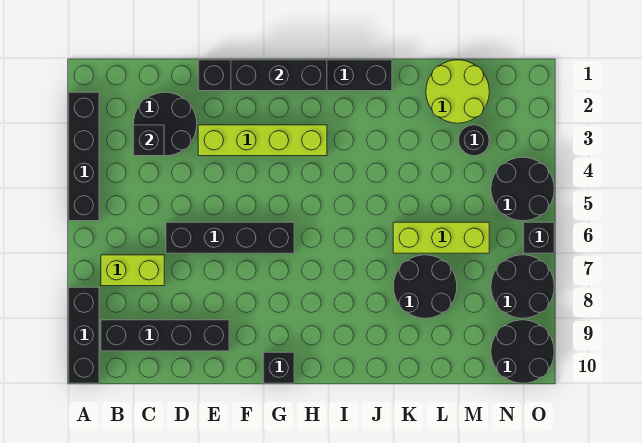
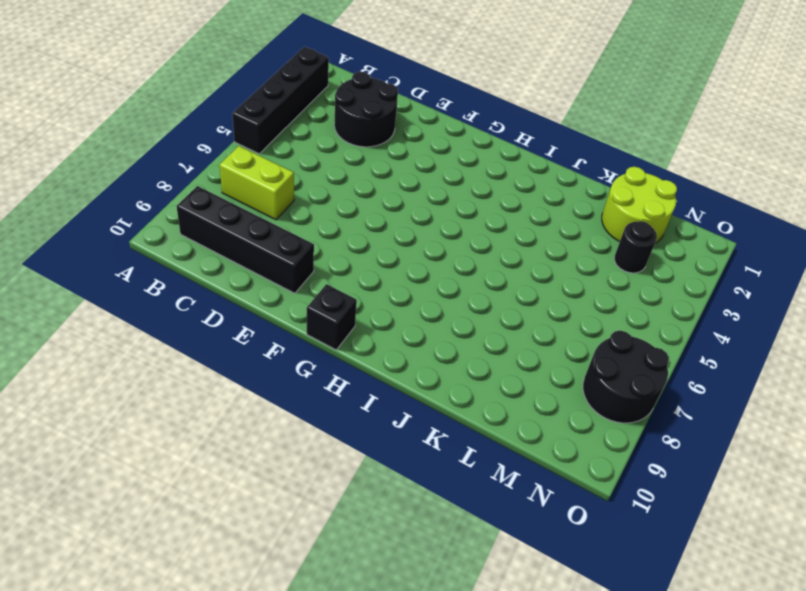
none -> black brick A8:A10 level 1
none -> black brick D6:G6 level 1
none -> black brick E1:J1 level 1

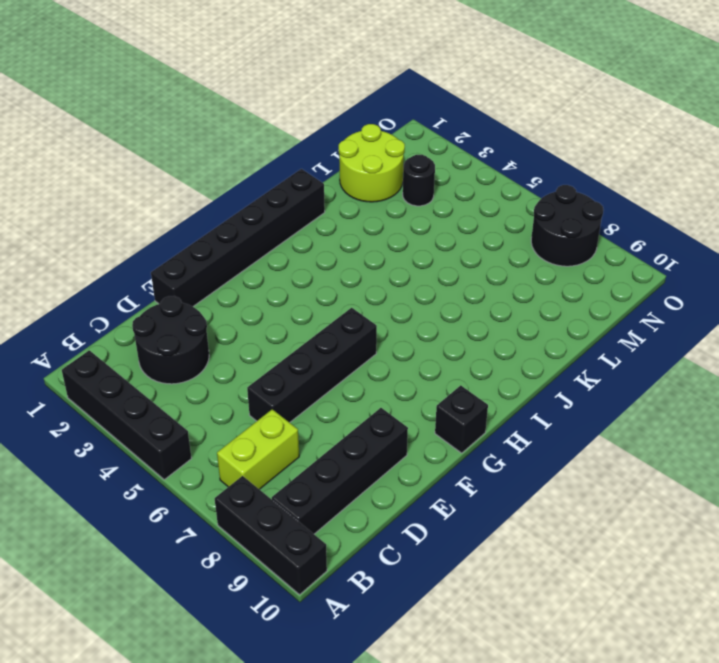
none -> lime brick E3:H3 level 1
none -> lime brick K6:M6 level 1
none -> black round brick K7:L8 level 1

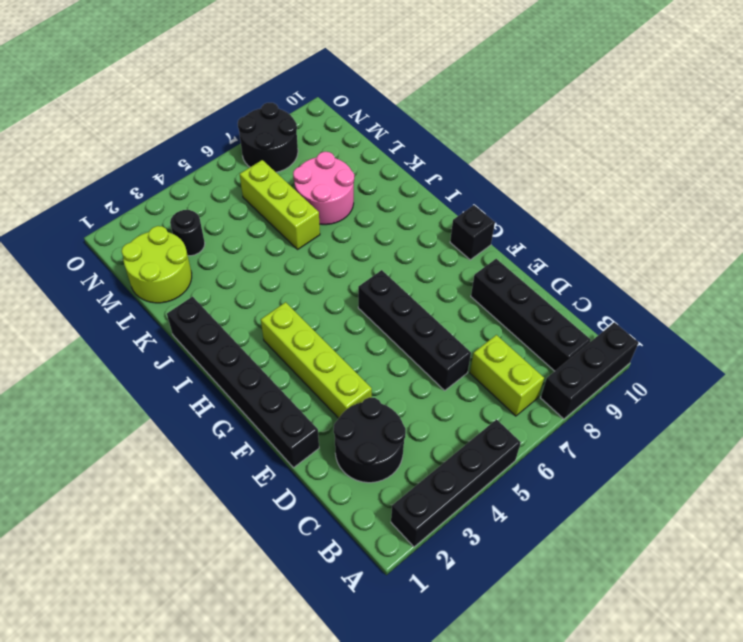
pink round brick K7:L8 level 1 -> black round brick K7:L8 level 1
none -> black round brick N4:O5 level 1
none -> black round brick N9:O10 level 1
none -> black brick O6 level 1

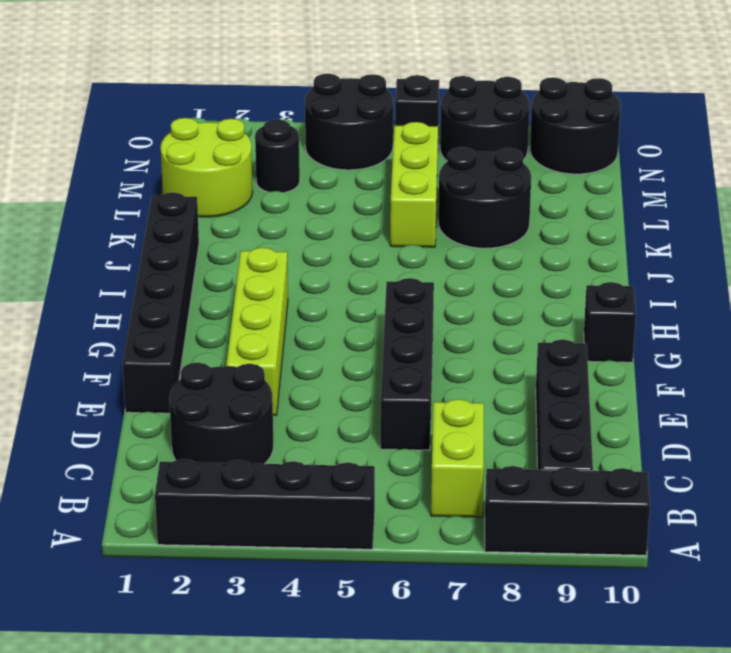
none -> black brick C3 level 2
none -> black brick F1:H1 level 2

